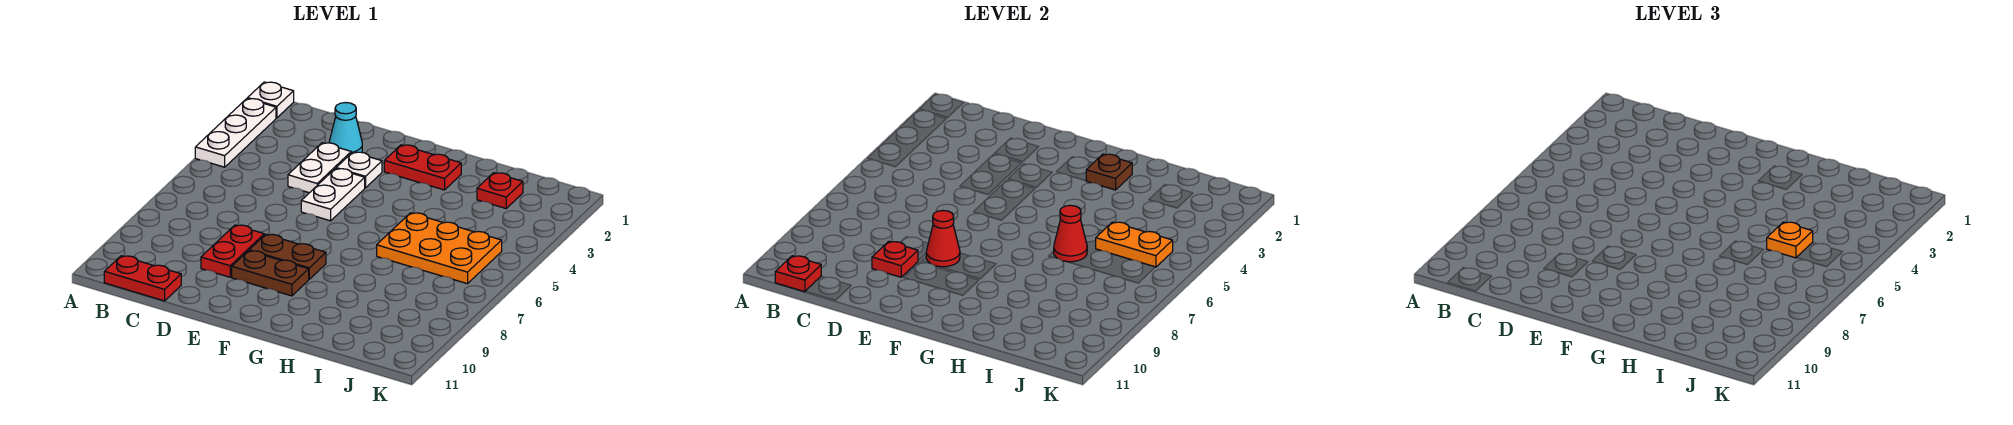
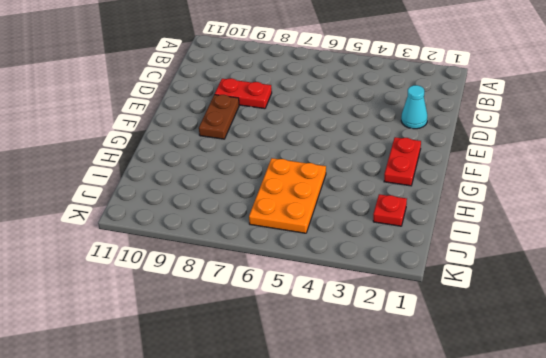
none -> white plate A1 level 1
none -> white plate A2:A4 level 1
none -> red plate B11:C11 level 1

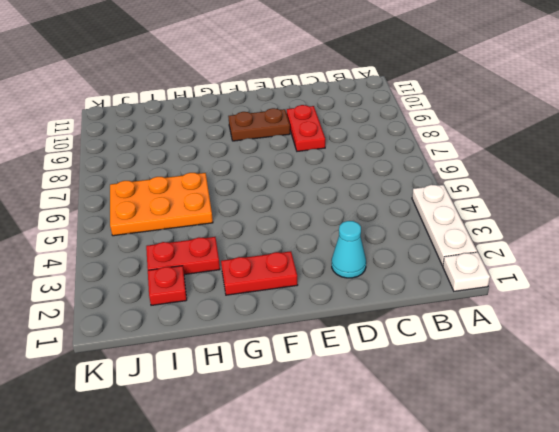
red plate H3:I3 level 1 -> red plate B11:C11 level 1
none -> white plate D3:D4 level 1
none -> white plate E3 level 1
none -> white plate E4:E5 level 1

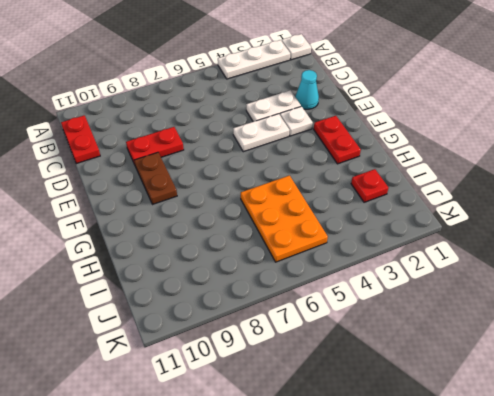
none -> brown plate E8:F8 level 1
none -> red plate B11 level 2
none -> red plate D9 level 2

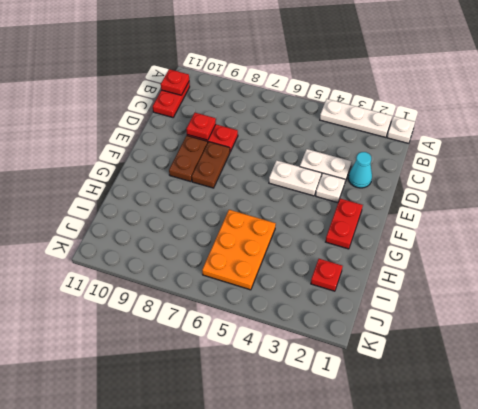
none -> red cone E8 level 2
none -> brown plate G2 level 2
none -> red cone H6 level 2

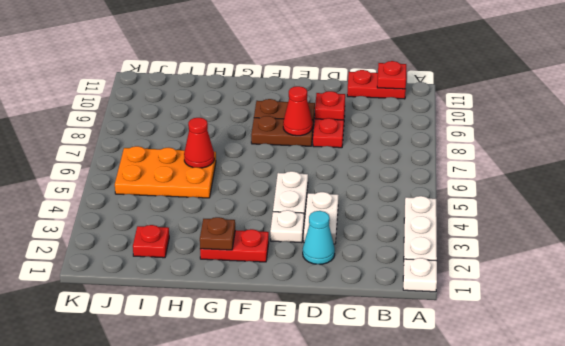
none -> orange plate I5:J5 level 2
none -> orange plate I5 level 3

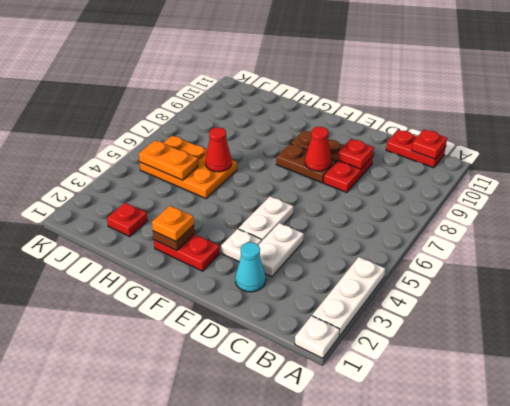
orange plate G2 level 3 -> orange plate I5 level 3

